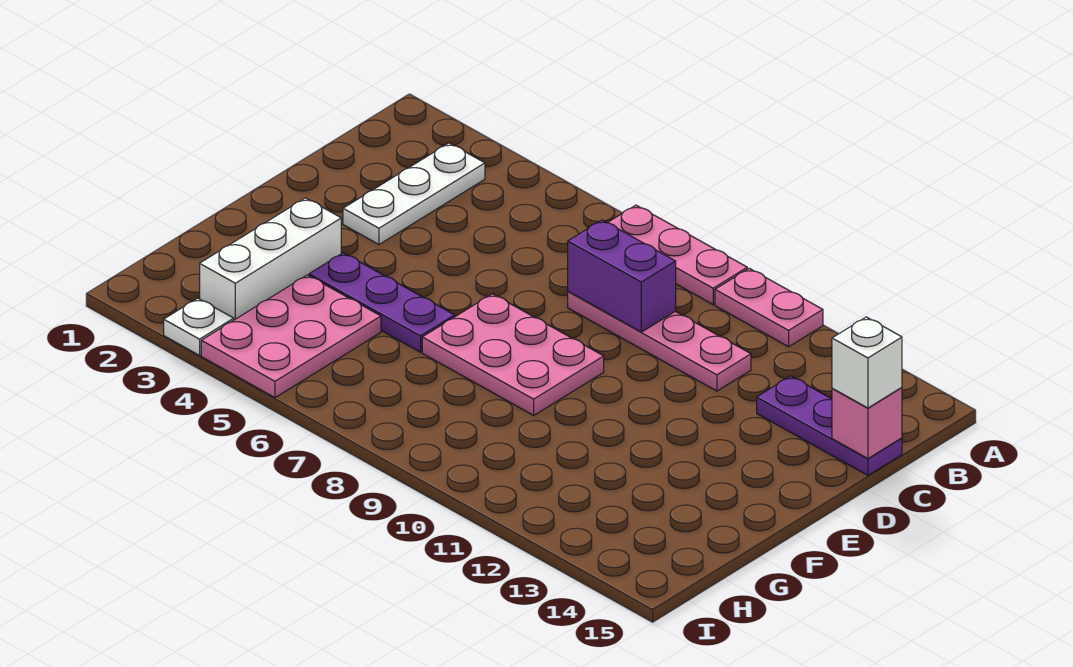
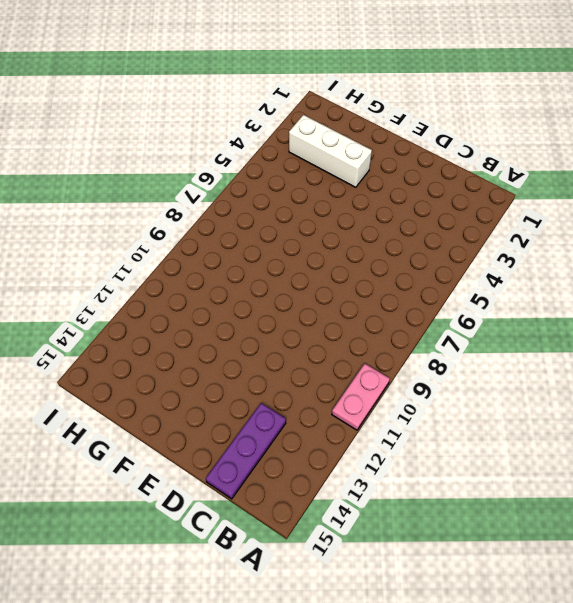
none -> pink plate A7:A9 level 1
none -> white plate B3:D3 level 1
none -> pink plate C8:C11 level 1

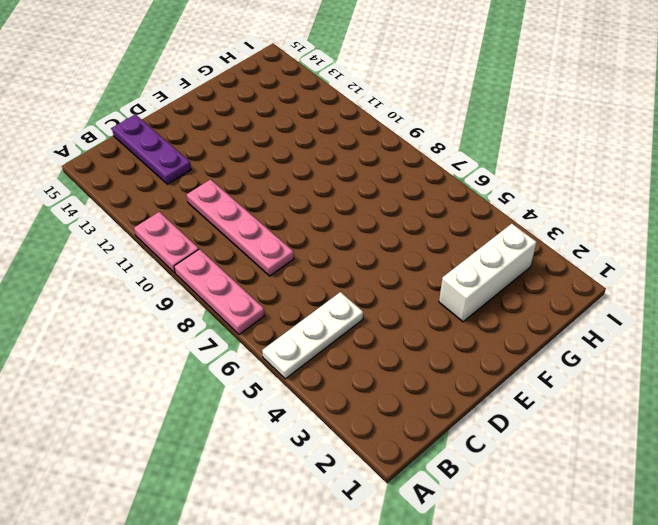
white plate A5:C5 level 1 -> white plate B3:D3 level 1
none -> pink plate E7:F9 level 1
none -> purple plate F4:F6 level 1
none -> pink plate G4:I5 level 1

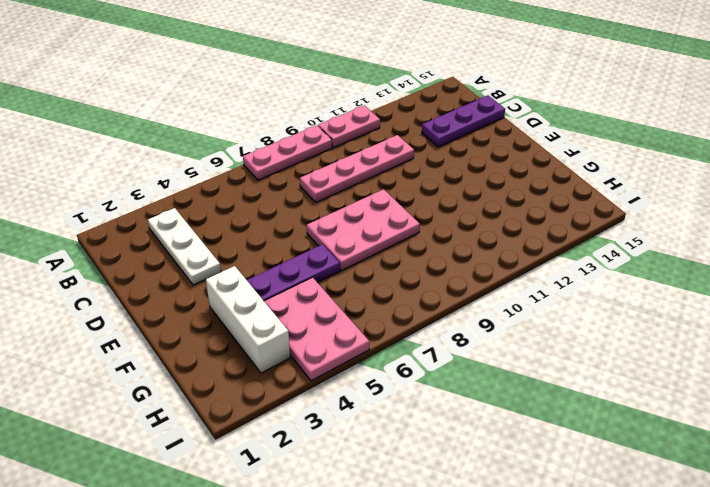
none -> white plate I3 level 1
none -> purple brick C8:C9 level 2
none -> pink brick C15 level 2

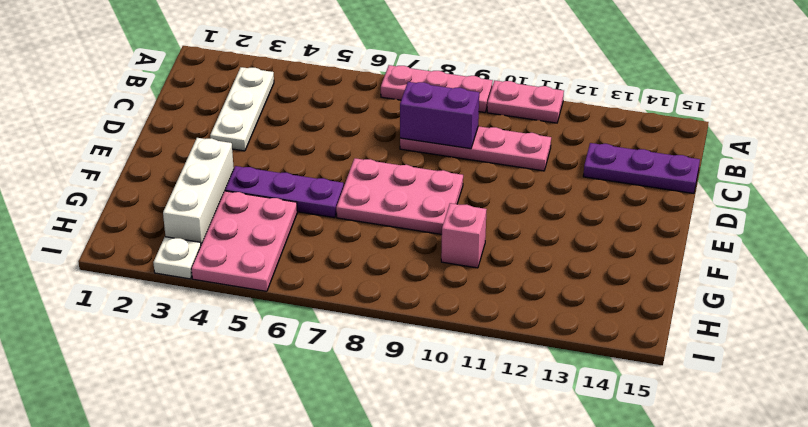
pink brick G10 level 1 -> pink brick C15 level 2
none -> white brick C15 level 3

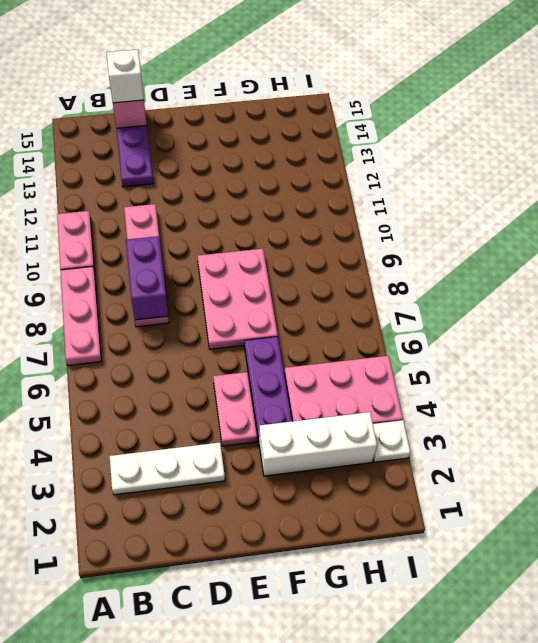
pink plate E4:E5 level 1 -> none

